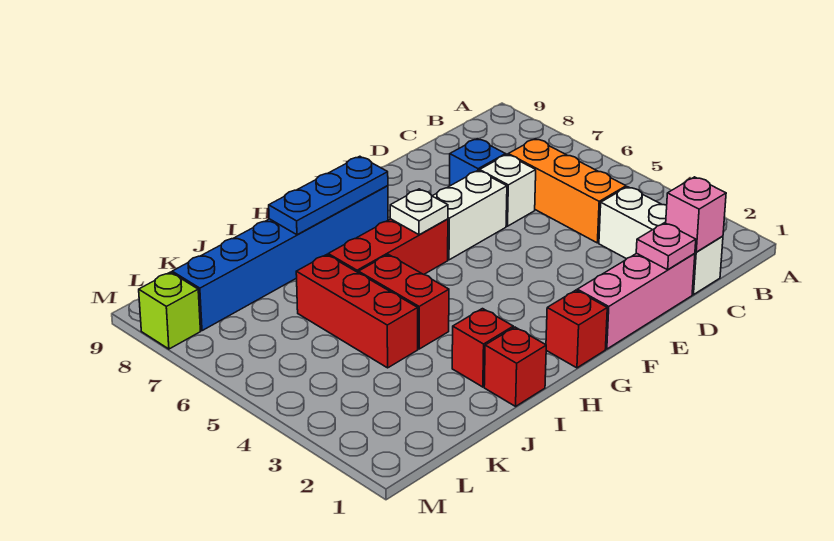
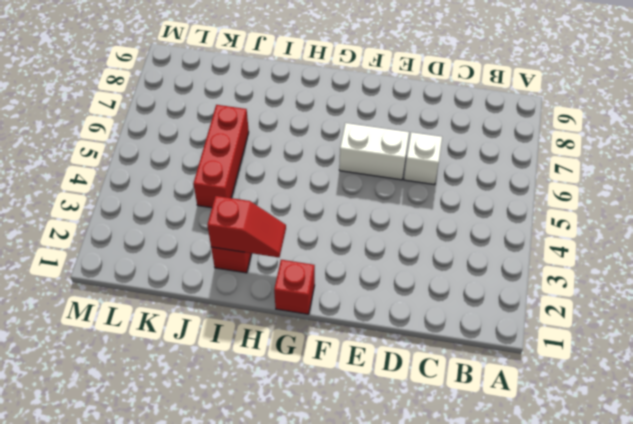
red slope H2:I2 level 2 top I -> none
none -> white brick C1:C3 level 1
none -> orange brick C4:C6 level 1
none -> pink brick D1:F1 level 1

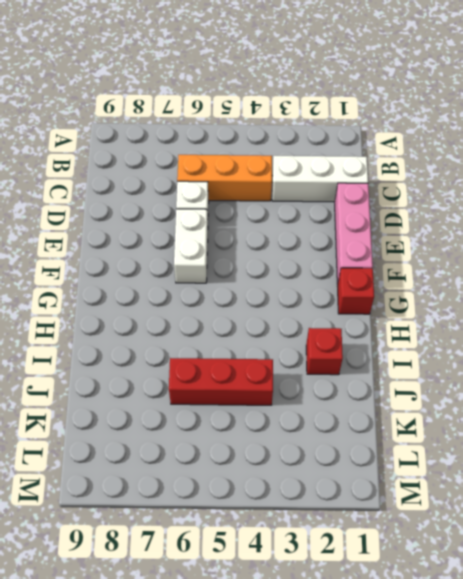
none -> blue brick D7 level 1
none -> red brick G6:I6 level 1
none -> blue brick G8:L8 level 1

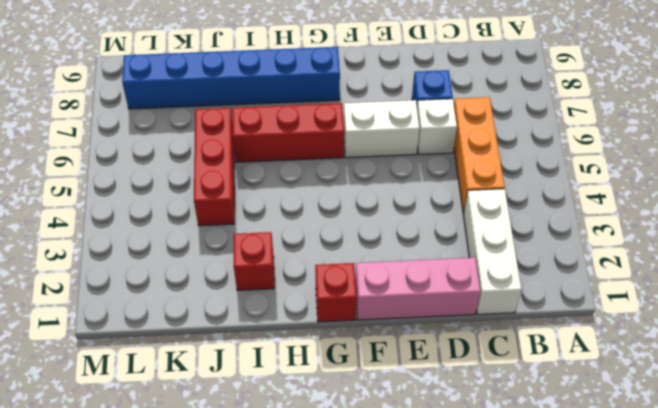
none -> red brick I1 level 1
none -> red brick I4:I5 level 1
none -> lime brick M8 level 1

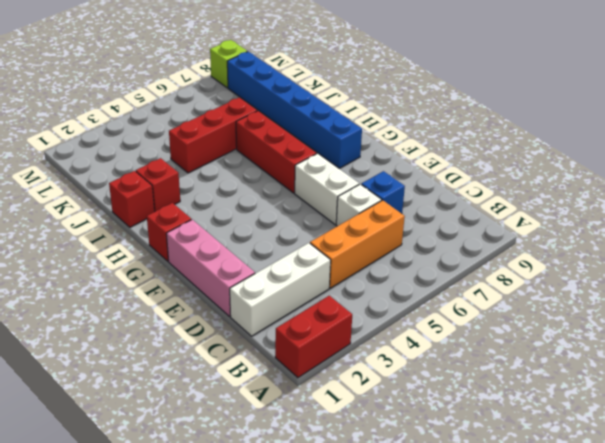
red brick A1:A2 level 1 -> red brick I4:I5 level 1
none -> pink brick C1 level 2
none -> pink plate D1 level 2
none -> white plate G6 level 2

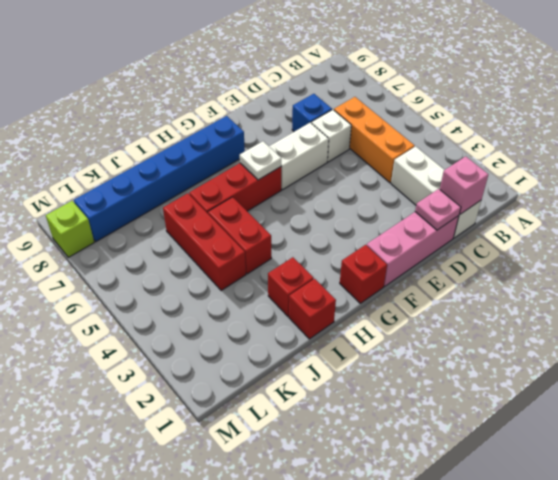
none -> blue plate G8:I8 level 2

